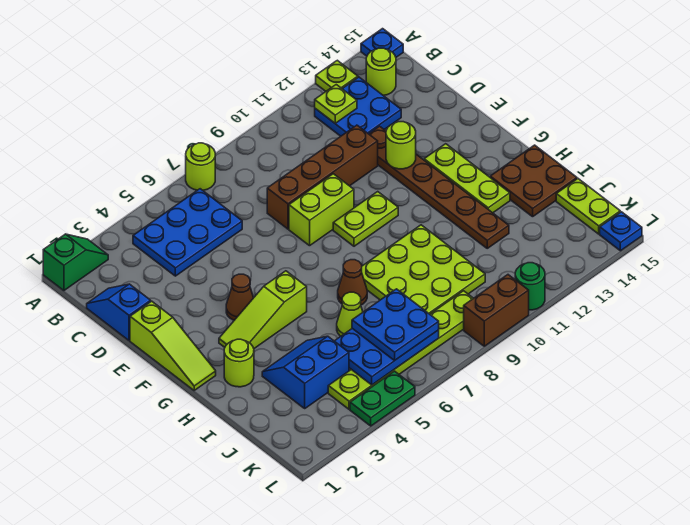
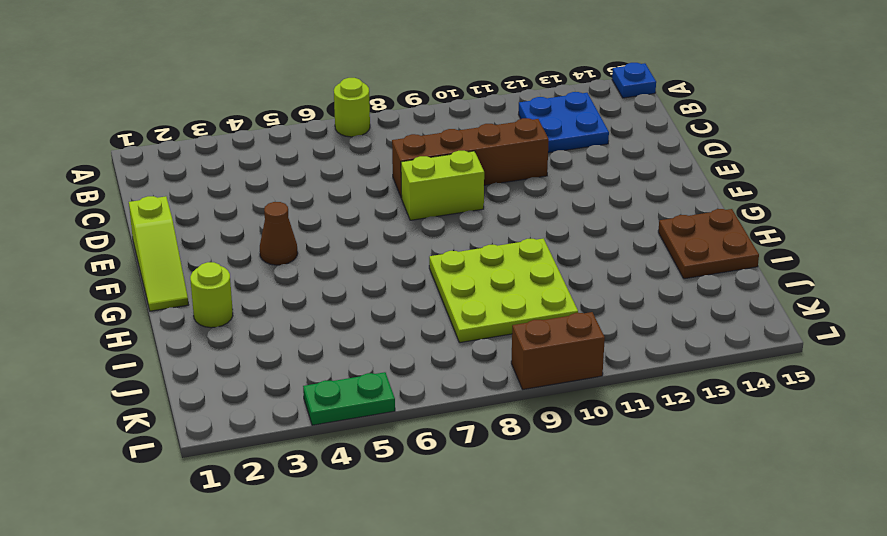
none -> green slope A1:A2 level 1 top 1
none -> lime plate A13 level 1
none -> blue plate B4:C6 level 1
none -> lime round brick B14 level 1

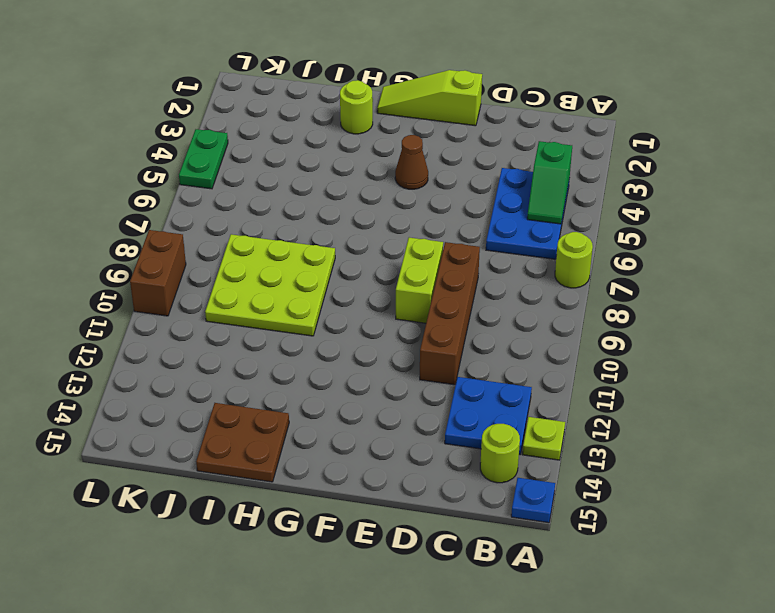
green slope B4:B5 level 2 top 4 -> green slope A1:A2 level 1 top 1
none -> blue slope C1:D1 level 1 top D
none -> brown plate D12:I12 level 1
none -> lime plate F9:F10 level 1
none -> lime plate F13:H13 level 1

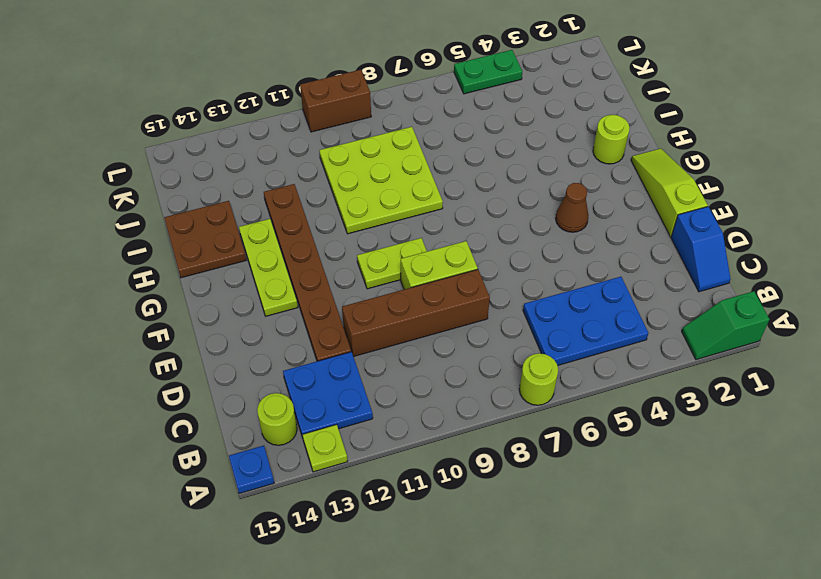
none -> lime slope G3:G5 level 1 top 5
none -> brown cone H7 level 1
none -> blue slope I3:J4 level 1 top J
none -> lime cone I6 level 1

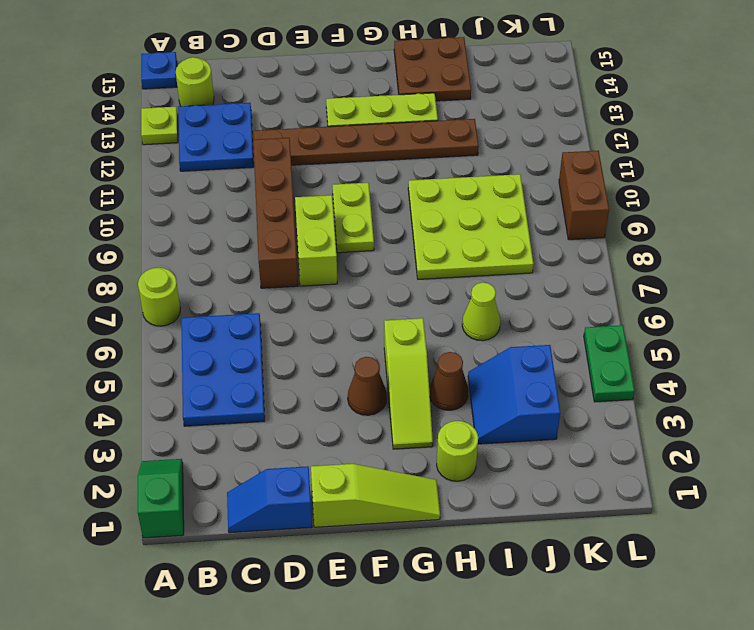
brown cone H4 level 1 -> brown cone H7 level 1
none -> lime plate J15:K15 level 1
none -> lime plate K4:K9 level 1
none -> green round brick L11 level 1
none -> blue plate L15 level 1

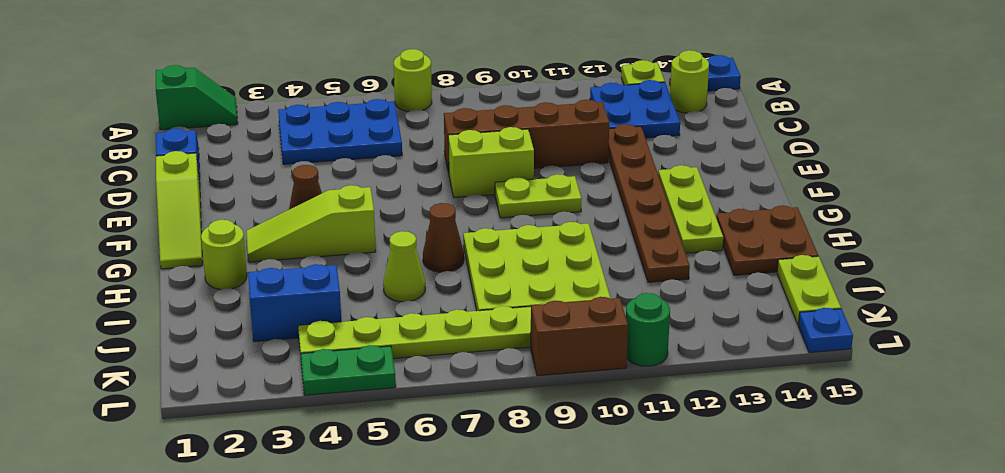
none -> lime plate B12 level 2
none -> lime round brick E12 level 2
none -> blue plate J5:K7 level 2
none -> blue plate J6:K7 level 3

